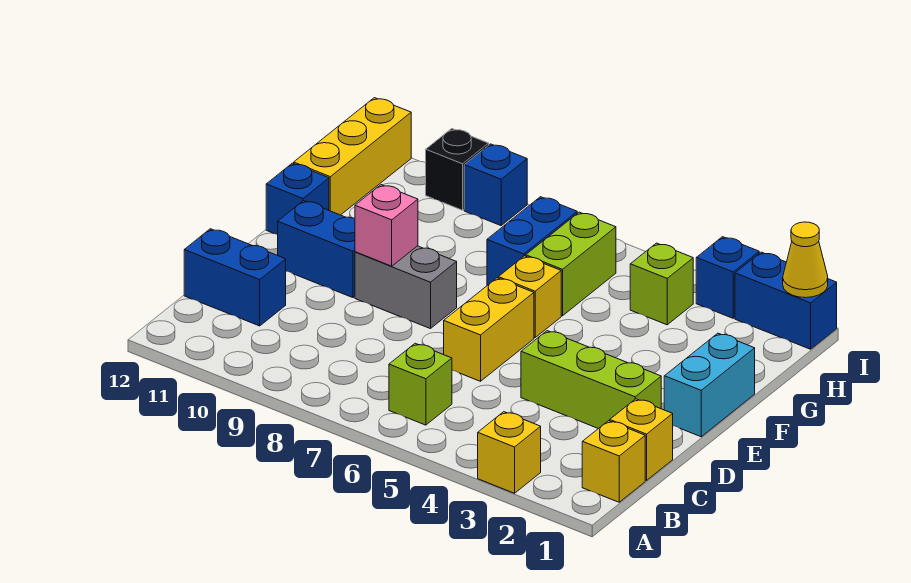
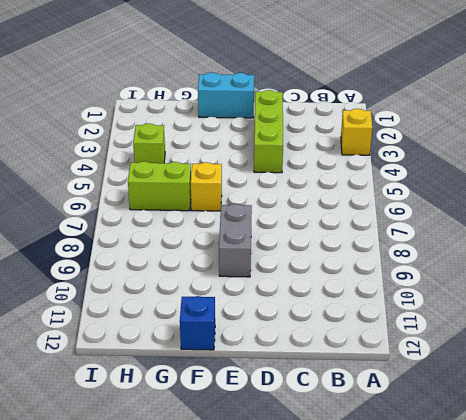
none -> yellow brick B1 level 1
none -> lime brick B6 level 1
none -> yellow brick C1 level 1

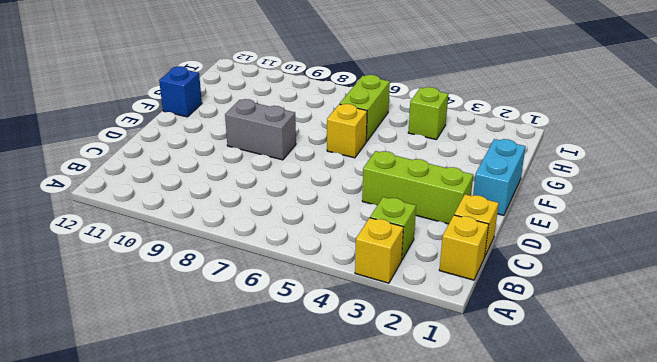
lime brick B3 level 1 -> lime brick B6 level 1
none -> blue brick C11:C12 level 1
none -> yellow brick D6:E6 level 1
none -> blue brick E10:E11 level 1

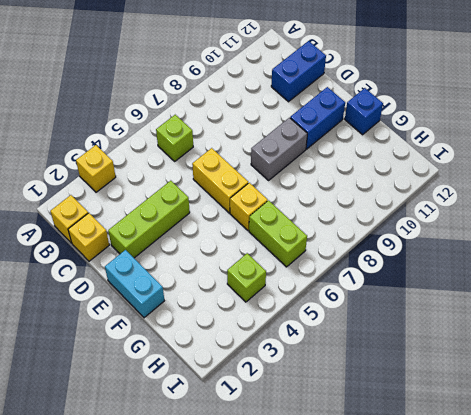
none -> blue brick G7:H7 level 1
none -> yellow brick G12:I12 level 1
none -> blue brick I1:I2 level 1

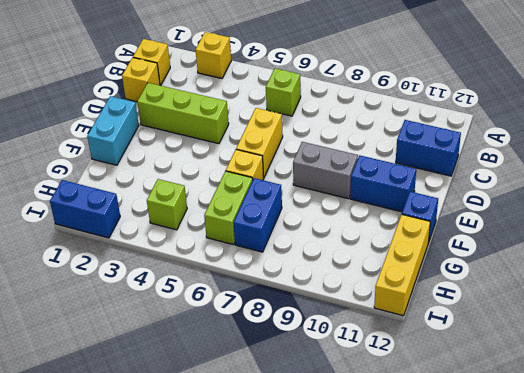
none -> blue brick I3 level 1
none -> blue brick I9 level 1
none -> black brick I10 level 1

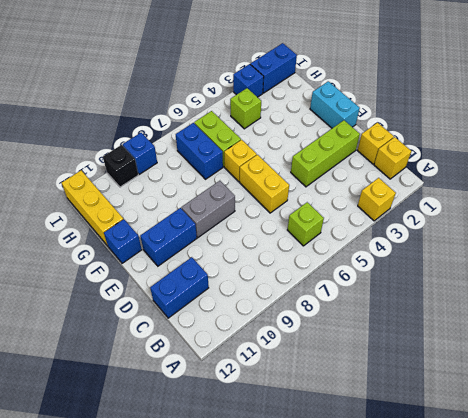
none -> pink brick E9 level 2
none -> yellow cone I1 level 2

